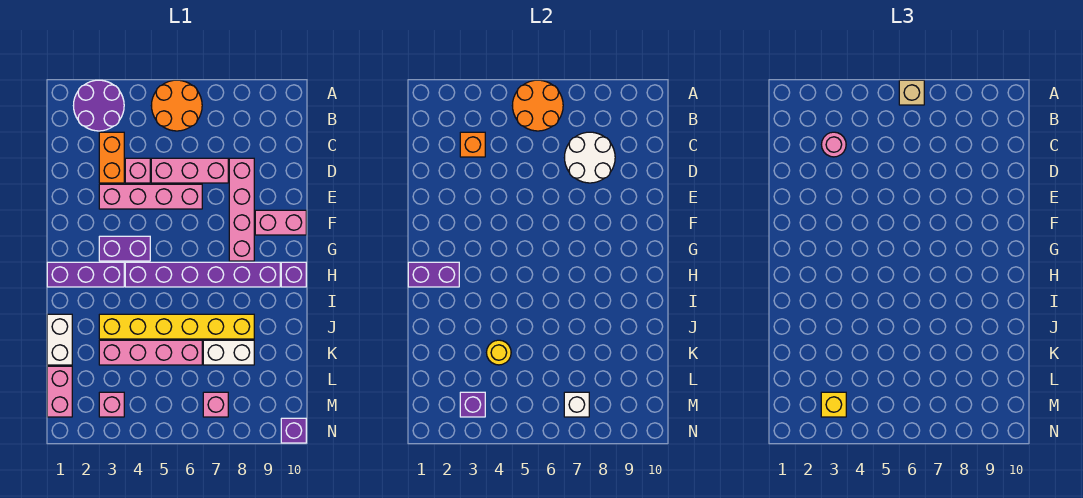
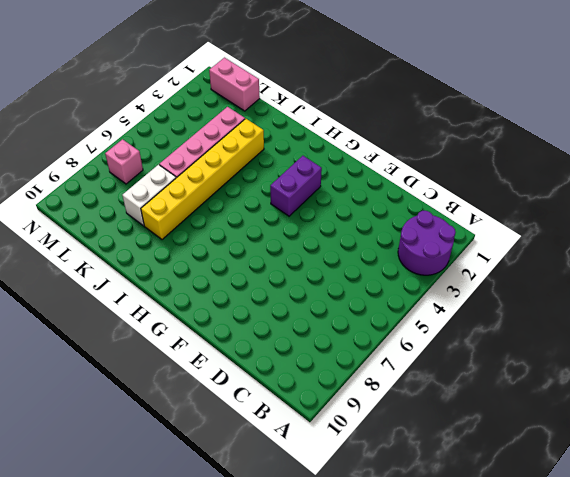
none -> orange round brick A5:B6 level 1
none -> orange brick C3:D3 level 1
none -> pink brick D4 level 1
none -> pink brick D5:D7 level 1

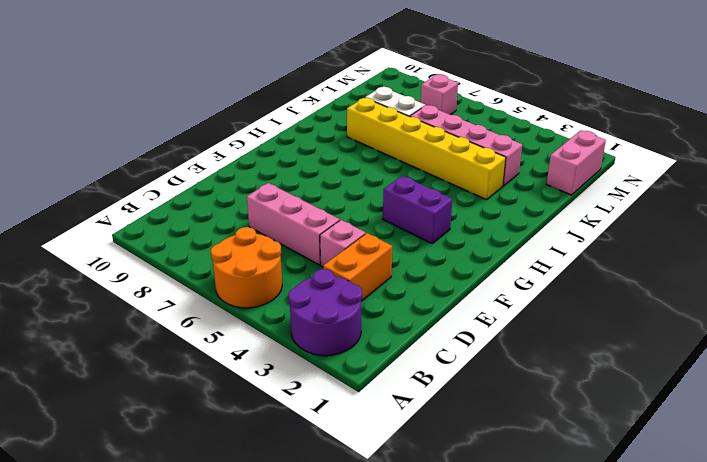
none -> pink brick D8:G8 level 1
none -> pink brick E3:E6 level 1
none -> pink brick F9:F10 level 1
none -> purple brick H1:H3 level 1

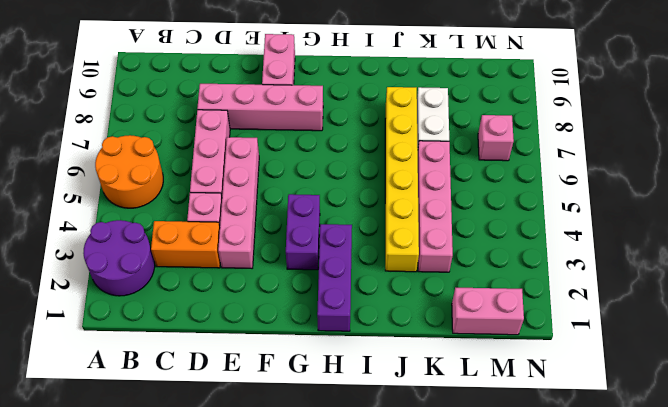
none -> purple brick H4:H9 level 1
none -> purple brick H10 level 1
none -> white brick J1:K1 level 1
none -> pink brick M3 level 1

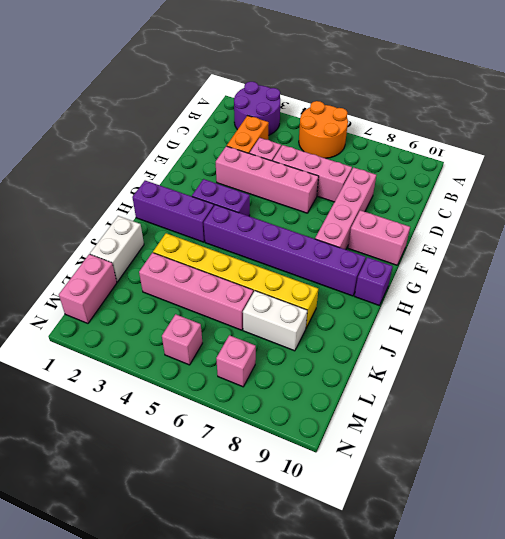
pink brick M5 level 1 -> pink brick M3 level 1
none -> purple brick N10 level 1
none -> orange round brick A5:B6 level 2
none -> orange brick C3 level 2
none -> white round brick C7:D8 level 2

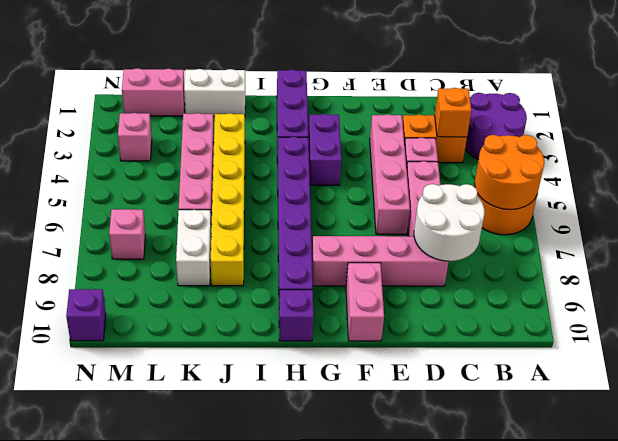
none -> purple brick H1:H2 level 2
none -> yellow round brick K4 level 2
none -> purple brick M3 level 2
none -> white brick M7 level 2

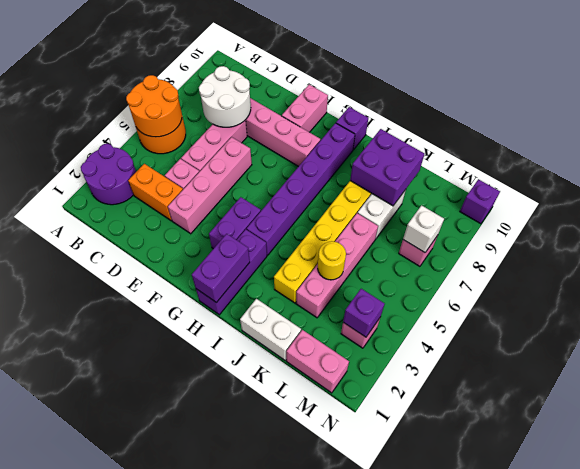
purple brick J8:K9 level 2 -> none
none -> orange brick C3 level 2
none -> tan brick A6 level 3
none -> pink round brick C3 level 3
none -> yellow brick M3 level 3

